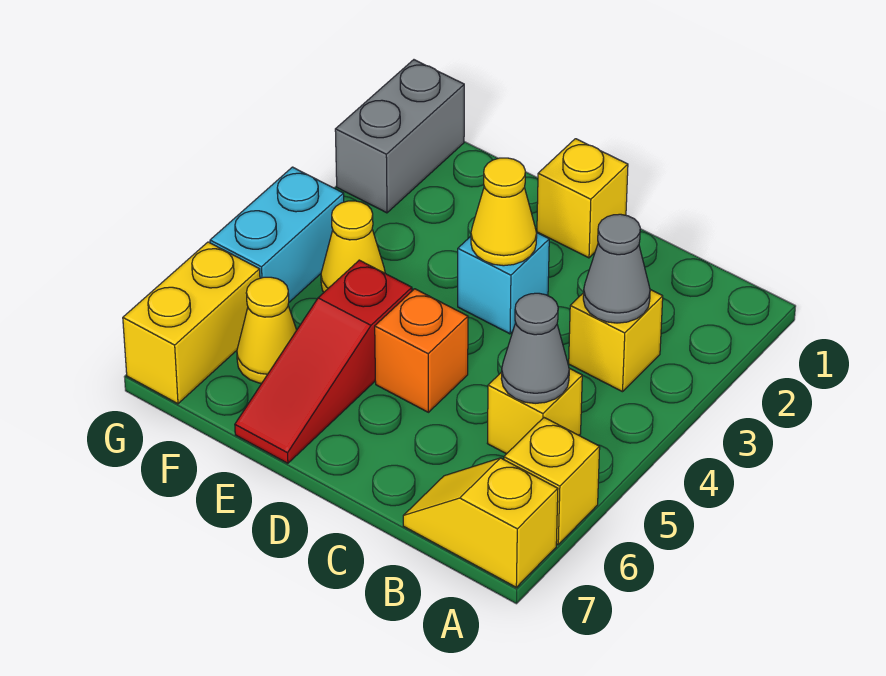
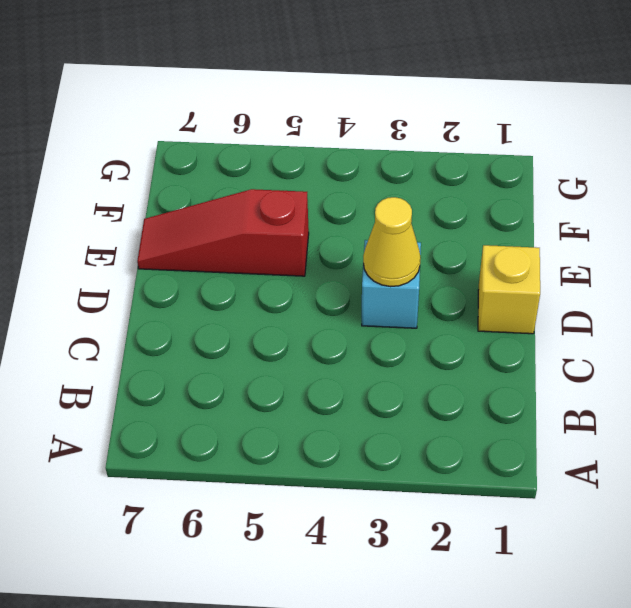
none -> yellow brick A6 level 1
none -> yellow slope A7:B7 level 1 top A
none -> yellow brick B3 level 1

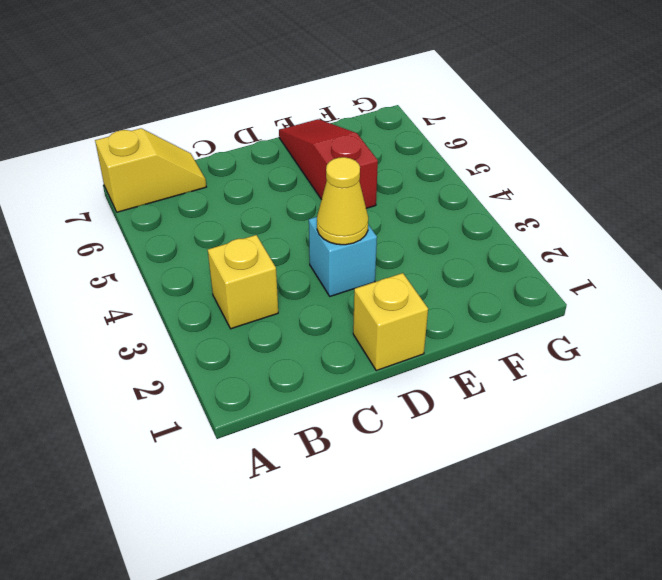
none -> yellow brick A6 level 1
none -> yellow brick B5 level 1
none -> orange brick D5 level 1

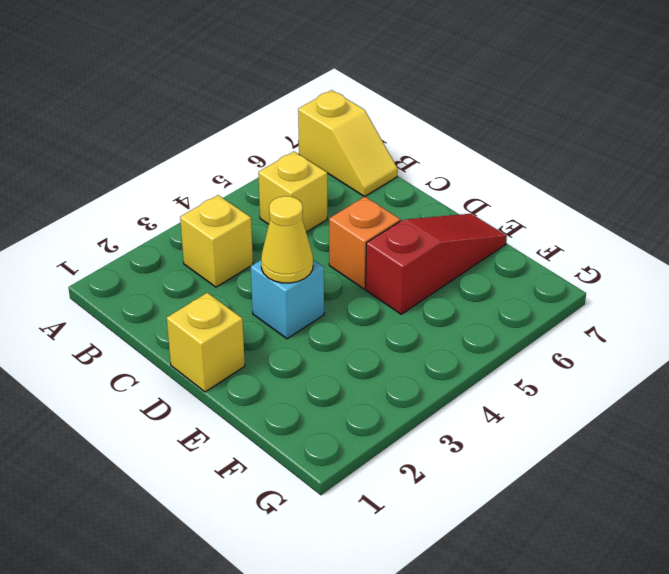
none -> yellow brick A6 level 1
none -> yellow cone F4 level 1
none -> yellow cone F6 level 1

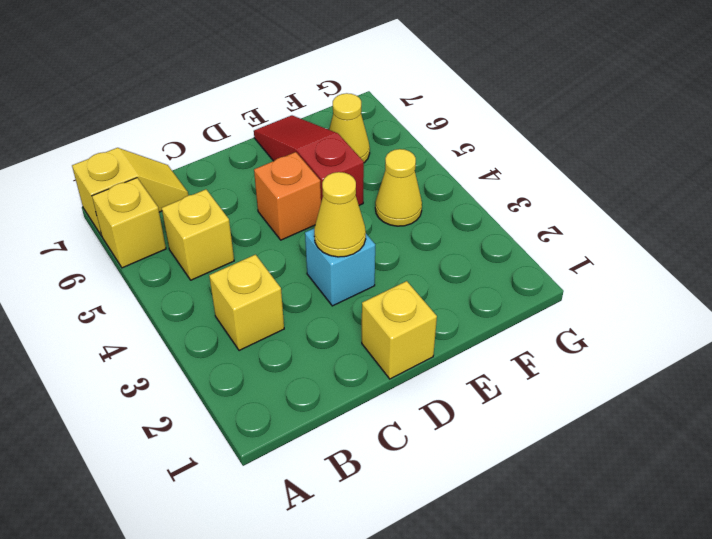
none -> grey brick G1:G2 level 1
none -> cyan brick G4:G5 level 1
none -> yellow brick G6:G7 level 1

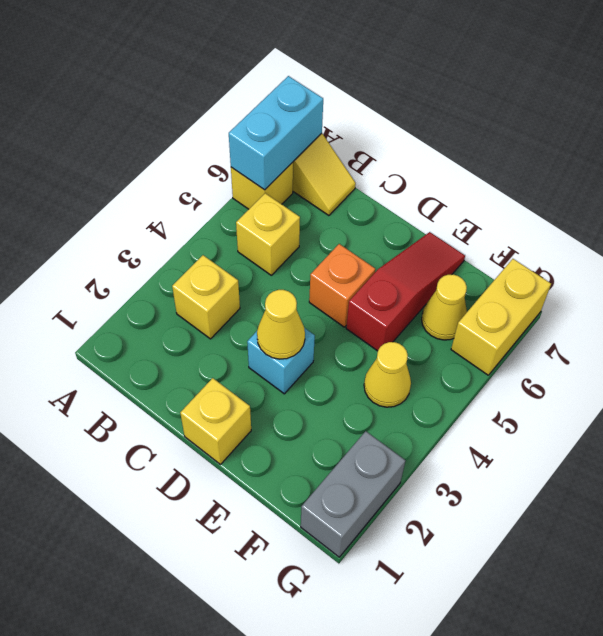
cyan brick A6:A7 level 2 -> cyan brick G4:G5 level 1
none -> grey cone B3 level 2
none -> grey cone B5 level 2

